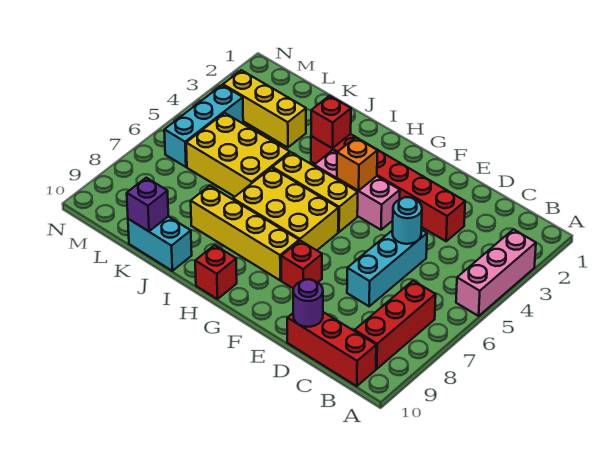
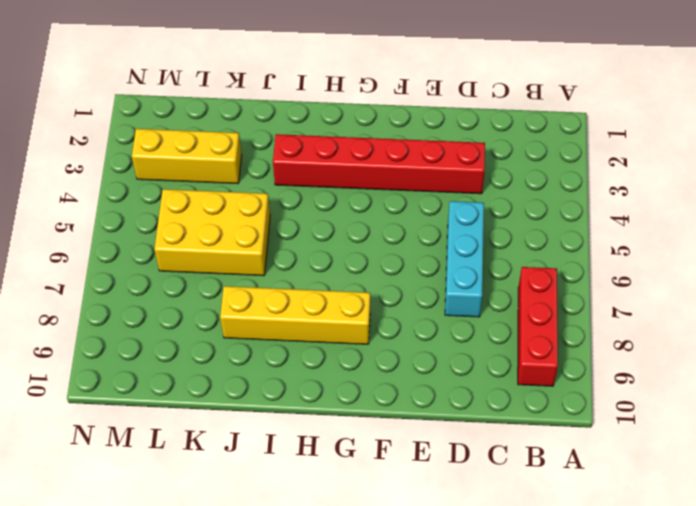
none -> pink brick A3:A5 level 1
none -> red brick B10:D10 level 1
none -> pink brick F4:H4 level 1

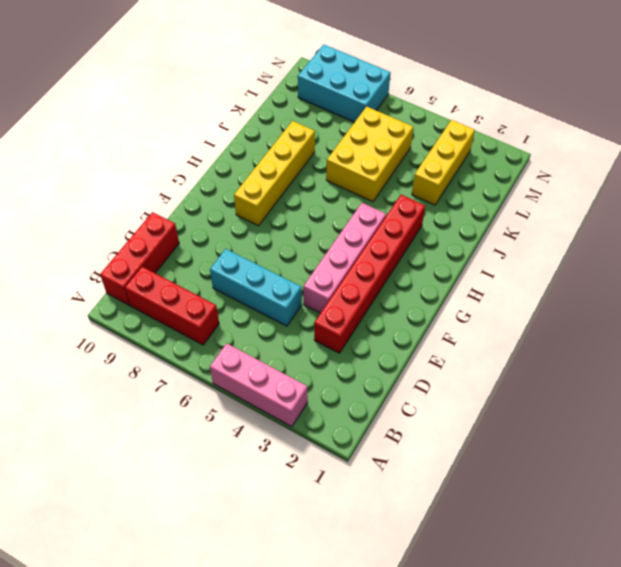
pink brick E4:H4 level 1 -> pink brick F4:H4 level 1
cyan brick M7:N9 level 1 -> none
none -> red brick F8 level 1
none -> yellow brick G5:I5 level 1
none -> yellow brick G6:I7 level 1

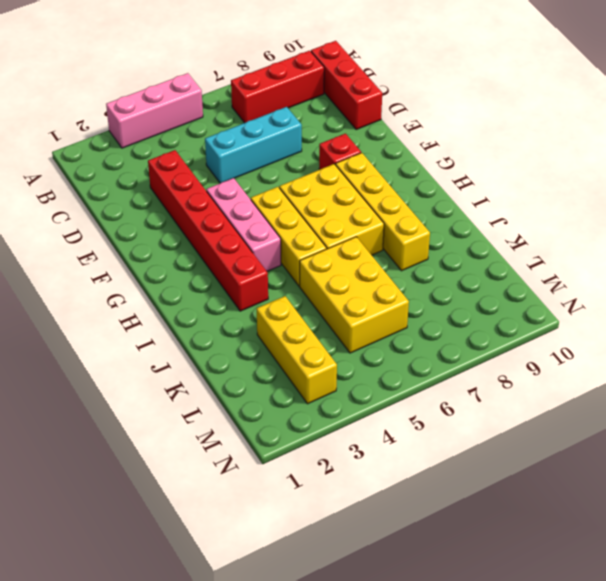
none -> red brick H10 level 1
none -> cyan brick J10:K10 level 1
none -> cyan brick M4:M6 level 1

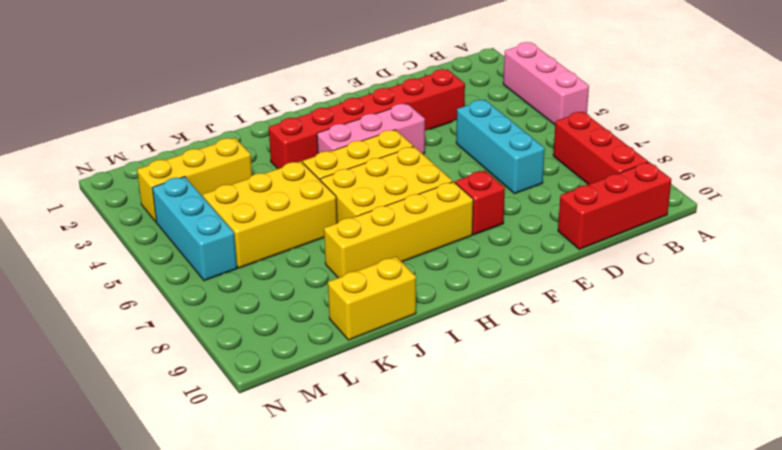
yellow brick J10:K10 level 1 -> cyan brick J10:K10 level 1
none -> red brick H10 level 1
none -> cyan round brick D5 level 2
none -> purple round brick D10 level 2

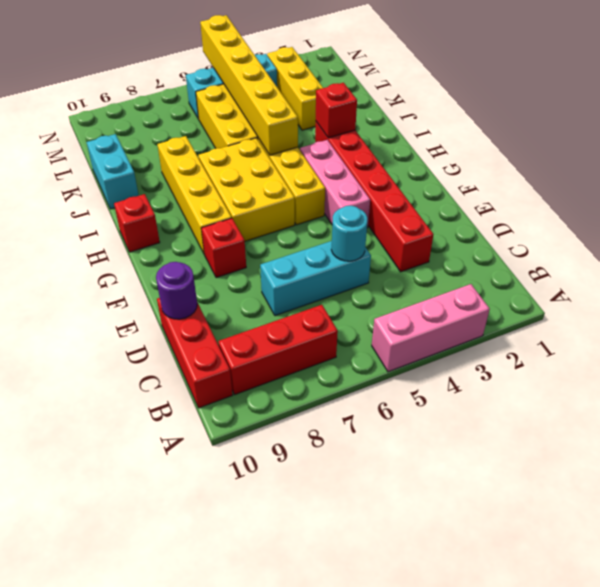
yellow brick I5:N5 level 2 -> none
none -> orange brick G4 level 2
none -> purple brick K10 level 2

